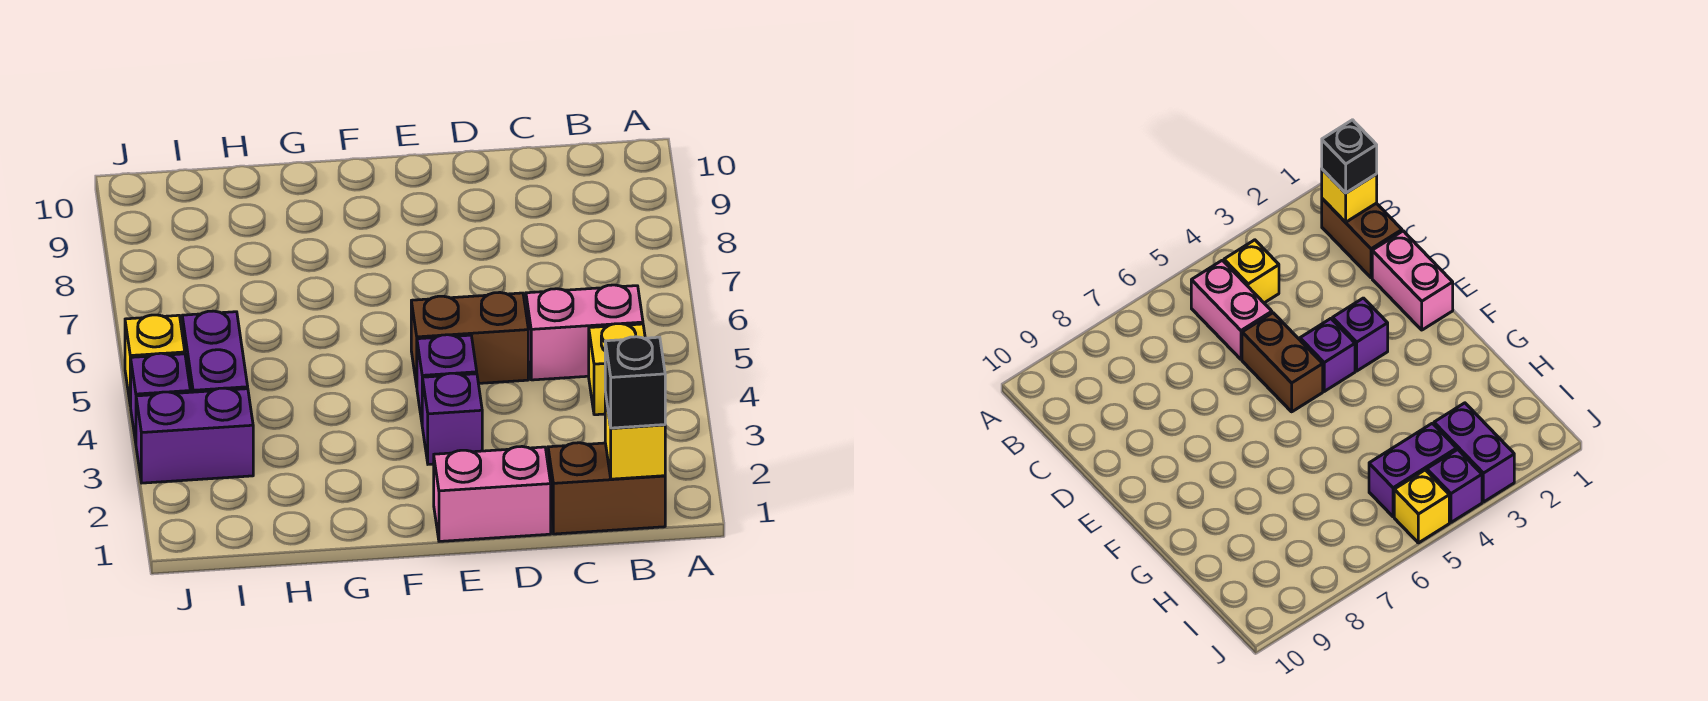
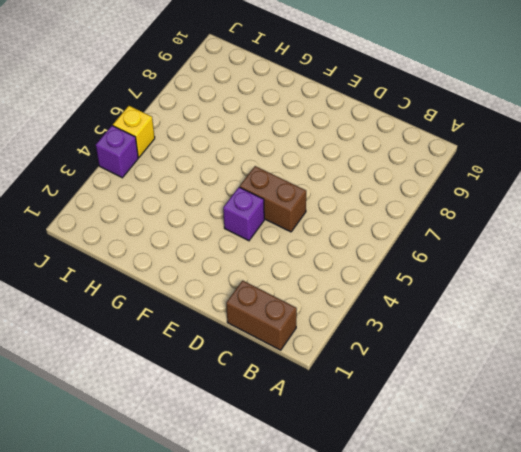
none -> yellow brick B4 level 1
none -> pink brick B5:C5 level 1
none -> pink brick D1:E1 level 1

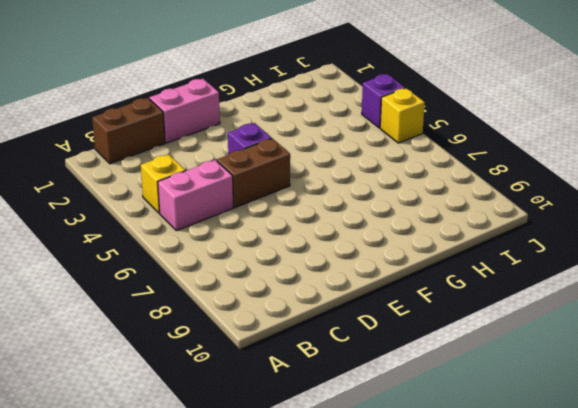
none -> purple brick E3 level 1
none -> purple brick I3:J3 level 1
none -> purple brick I4:I5 level 1

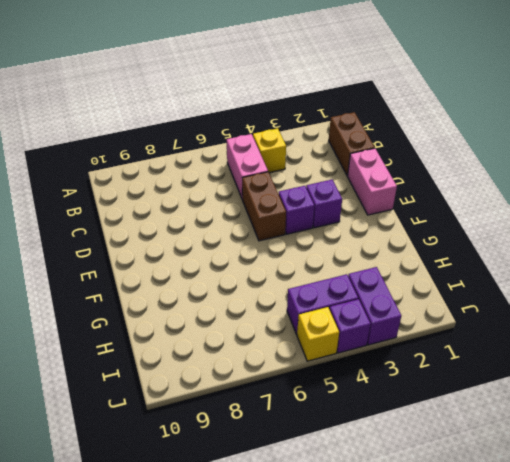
none -> yellow brick B1 level 2
none -> black brick B1 level 3

